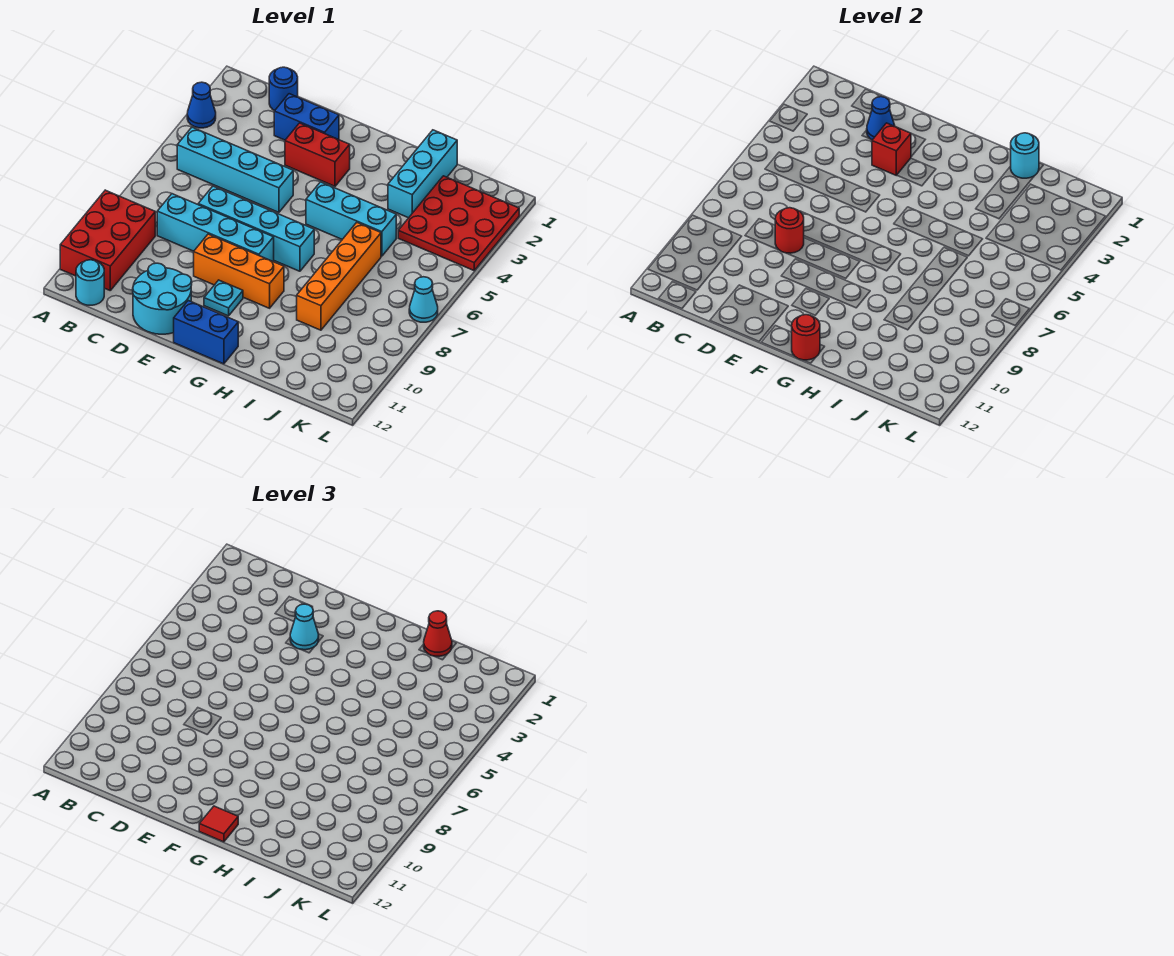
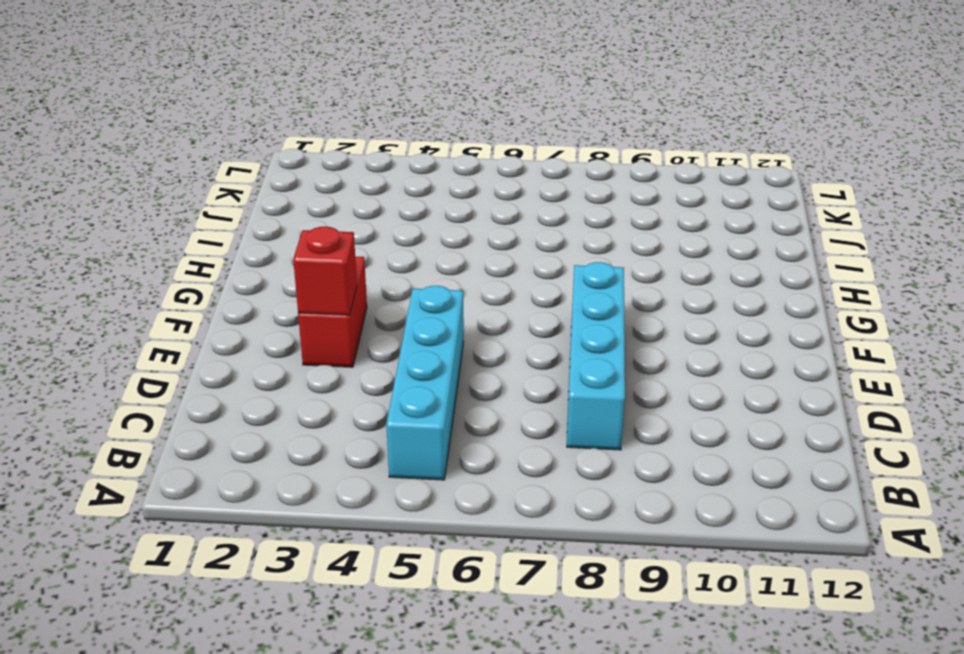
none -> blue cone A3 level 1
none -> red brick A9:B11 level 1
none -> cyan round brick B12 level 1

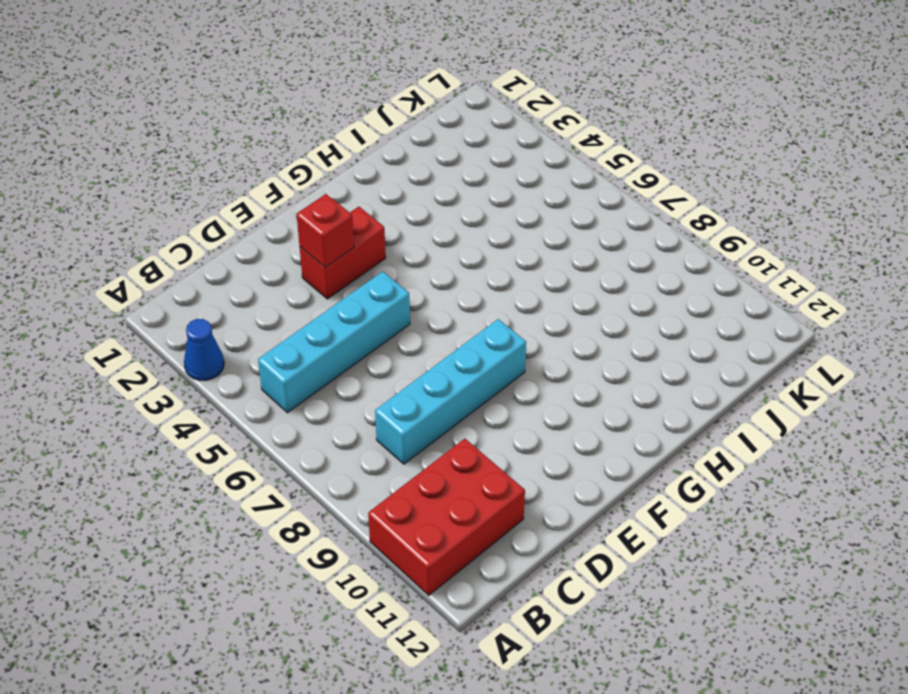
red brick A10:C11 level 1 -> red brick A9:B11 level 1
none -> cyan round brick B12 level 1
none -> blue round brick C1 level 1
none -> blue brick D2:E2 level 1

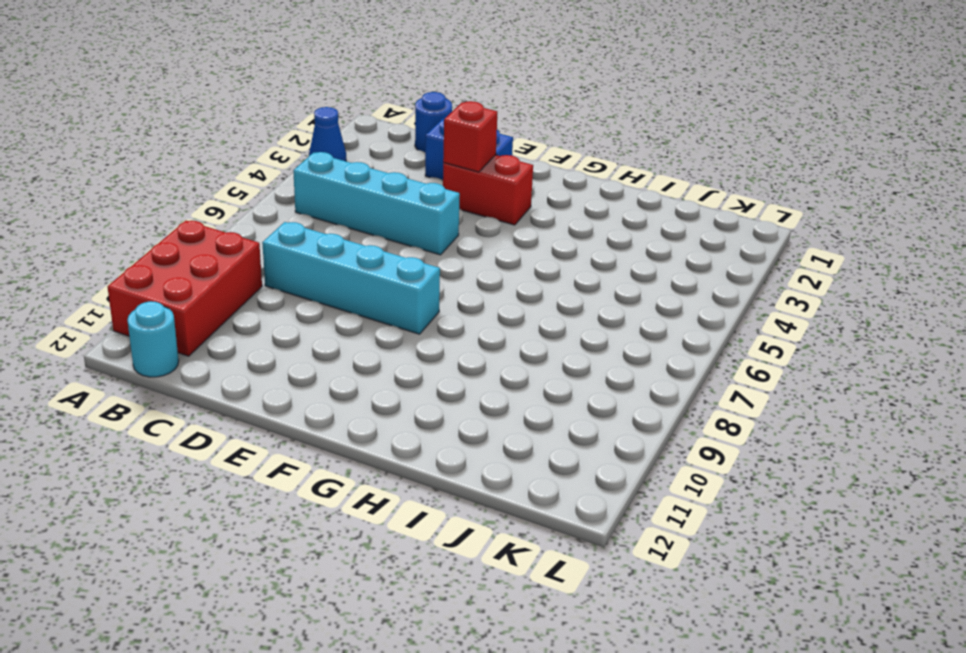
none -> cyan brick D7:G7 level 1
none -> cyan round brick D11:E12 level 1
none -> orange brick E9:G9 level 1

